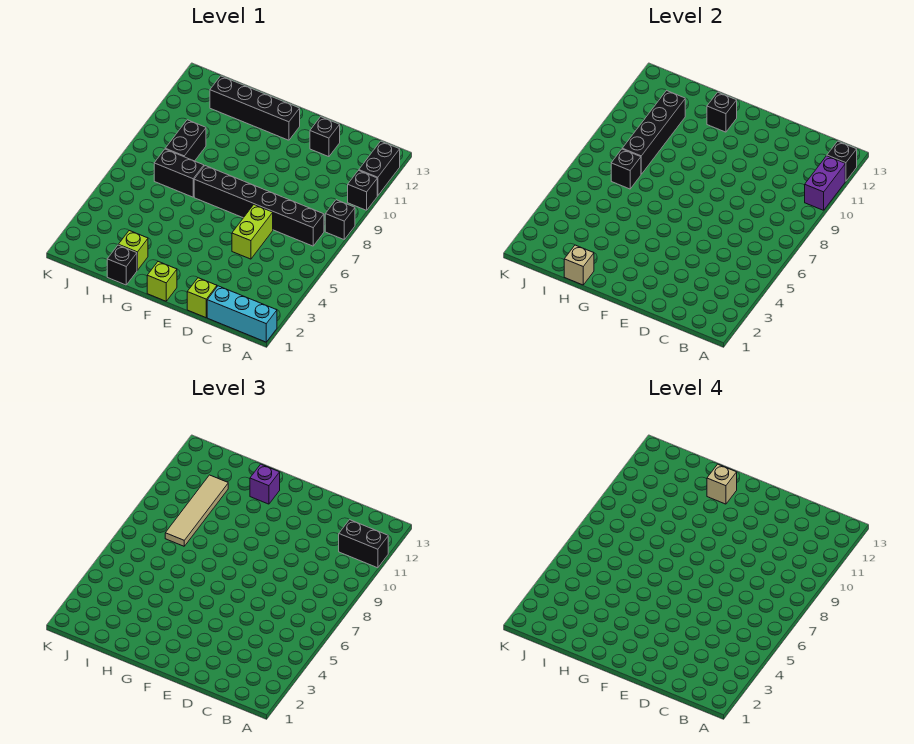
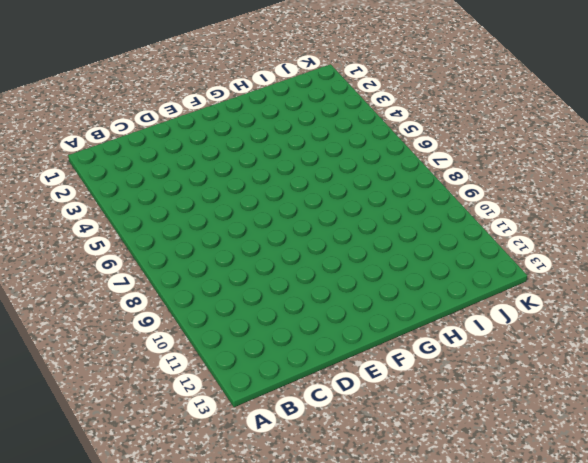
none -> cyan brick A1:C1 level 1
none -> black brick A8 level 1
none -> black brick A10 level 1

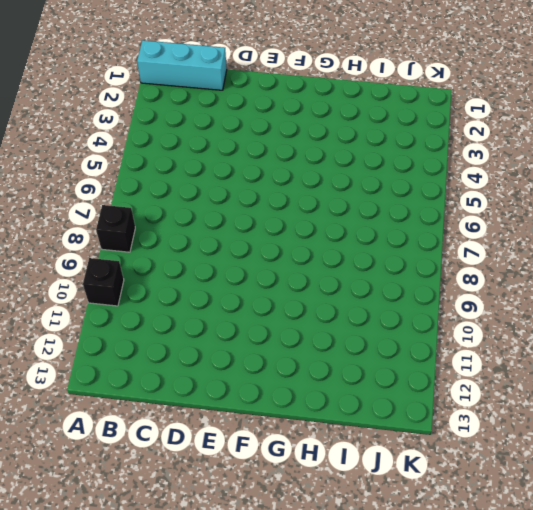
none -> black brick A11:A12 level 1
none -> black brick B7:G7 level 1
none -> lime brick D1 level 1

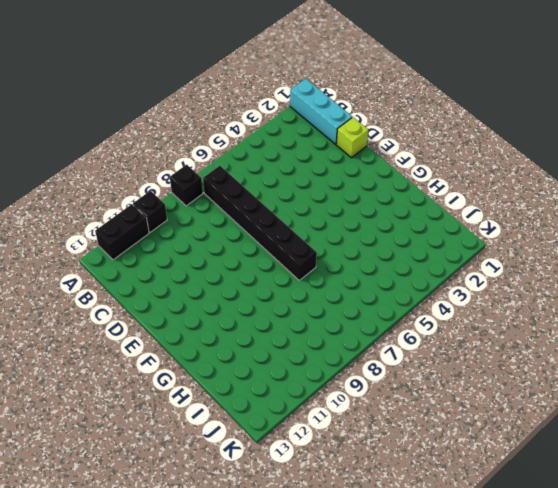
none -> lime brick D5:D6 level 1
none -> black brick D12 level 1
none -> lime brick F1 level 1

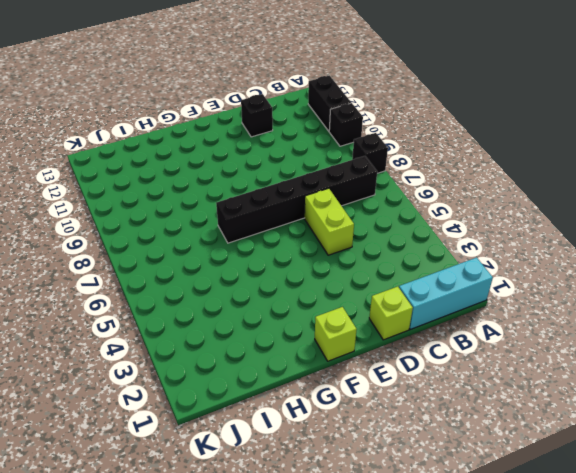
none -> black brick F12:I12 level 1
none -> black brick H1 level 1
none -> lime brick H2 level 1

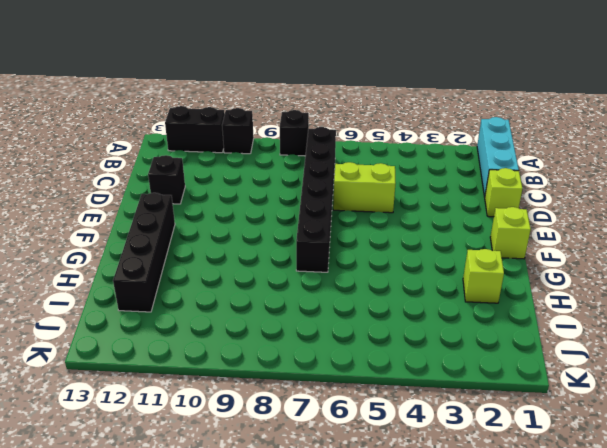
none -> black brick H1 level 1
none -> black brick H7:I7 level 1
none -> black brick I8:I9 level 1

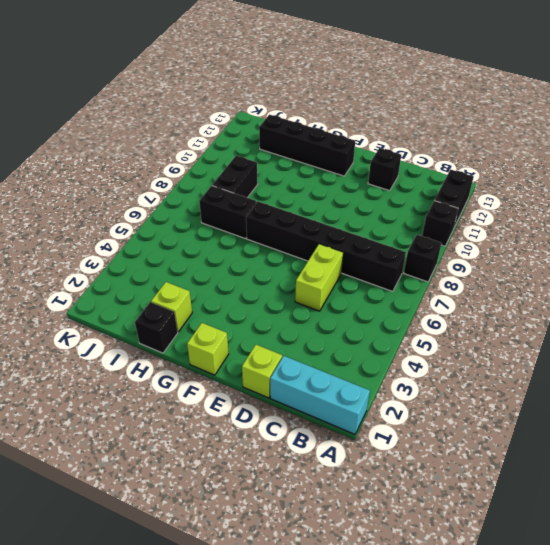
none -> purple brick A10:A11 level 2
none -> black brick A12 level 2
none -> black brick G12 level 2

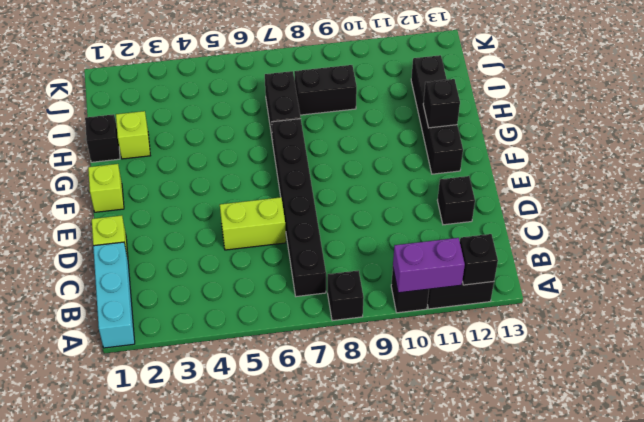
none -> tan brick H1 level 2
none -> black brick I7 level 2
none -> black brick I8:I11 level 2

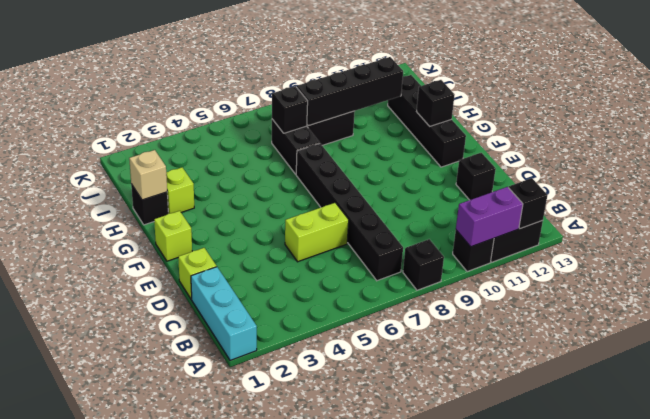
none -> black brick A11:B11 level 3
none -> purple brick G12 level 3
none -> tan tile I8:I11 level 3

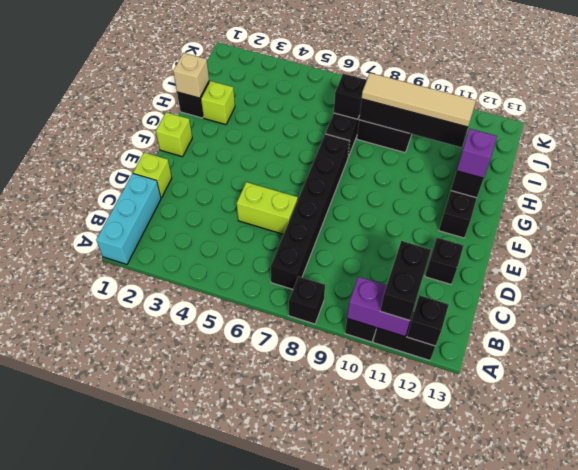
none -> tan brick G12 level 4

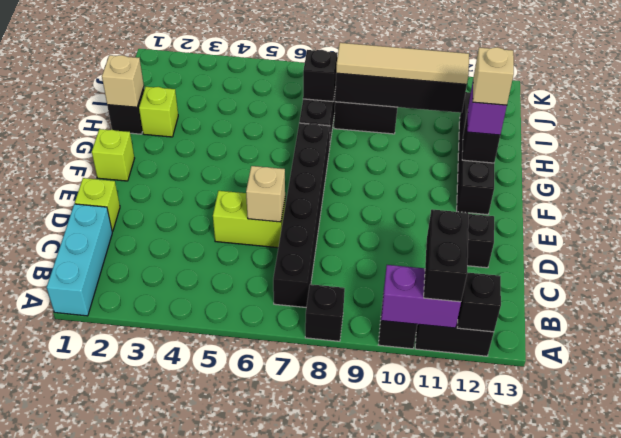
tan brick D6 level 2 -> none

